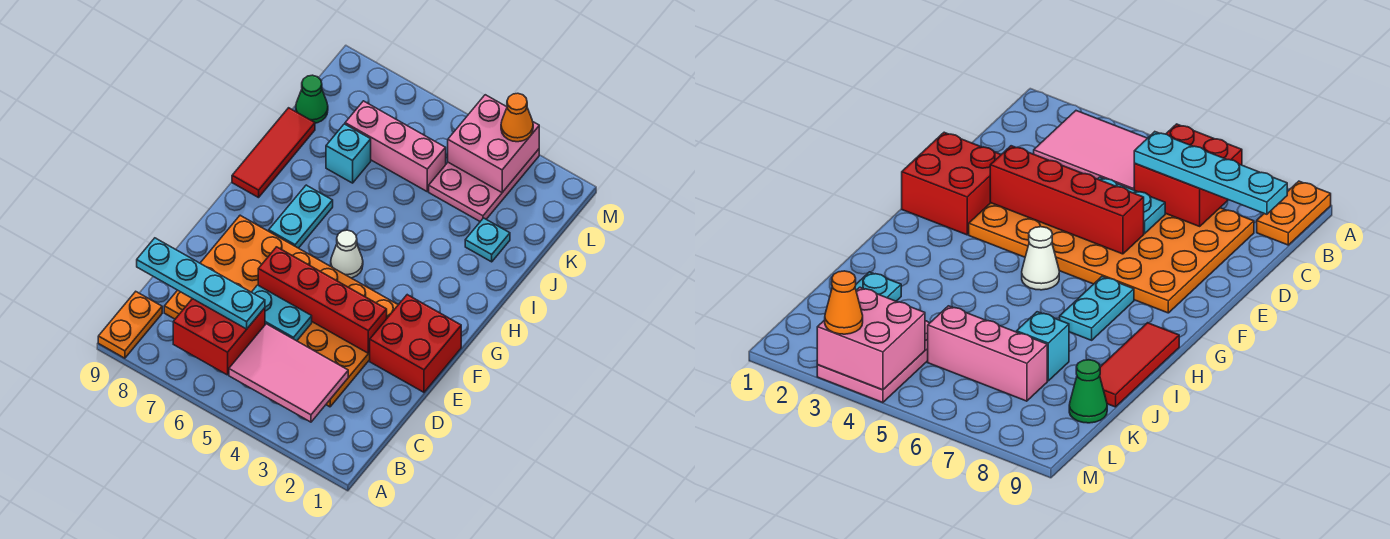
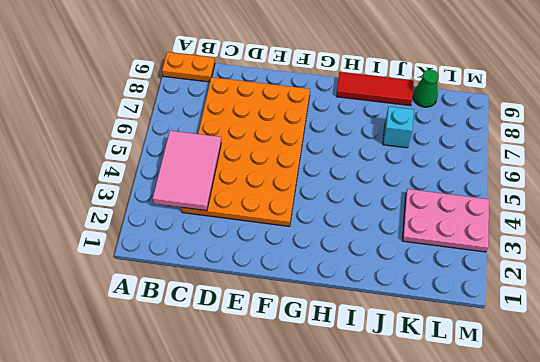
none -> red brick E1:F2 level 1
none -> white cone G5 level 1
none -> cyan plate G7:H7 level 1

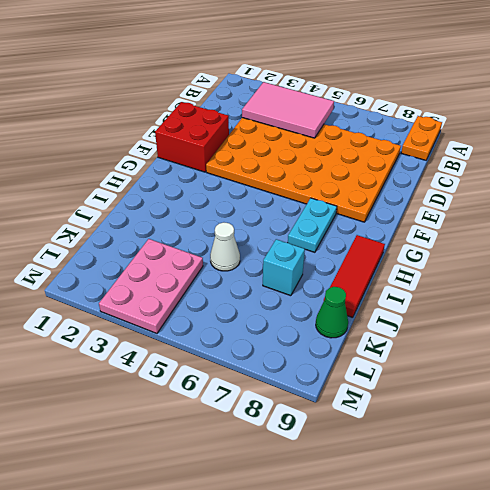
white cone J5 level 1 -> white cone G5 level 1
none -> cyan plate J2 level 1
none -> pink brick K5:K7 level 1
none -> red brick B6:C7 level 2

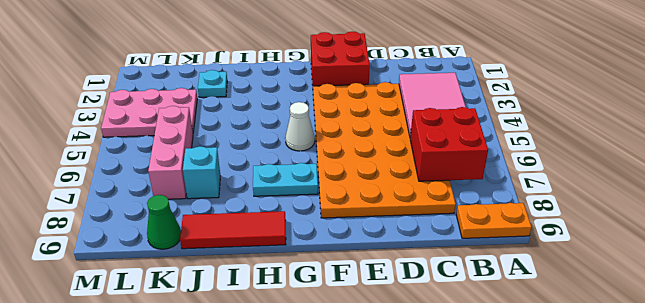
none -> cyan plate D5:D6 level 2
none -> red brick E3:E6 level 2
none -> pink brick L3:M4 level 2

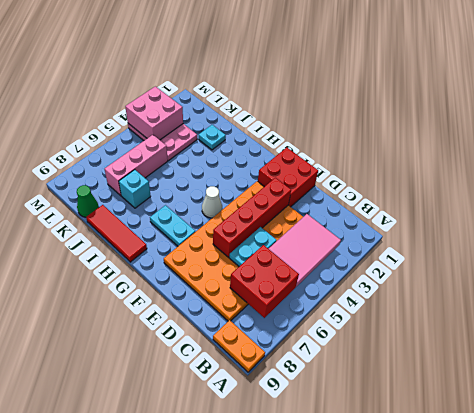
none -> cyan plate C6:C9 level 3
none -> orange cone M3 level 3

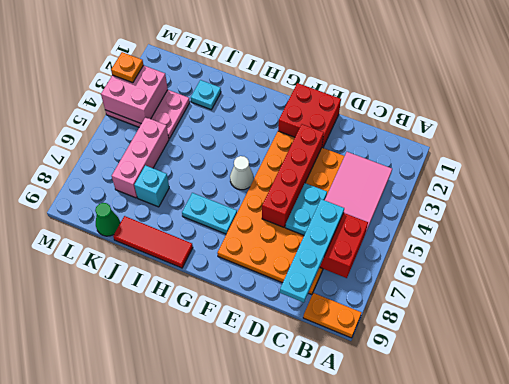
orange plate M3 level 3 -> orange cone M3 level 3

